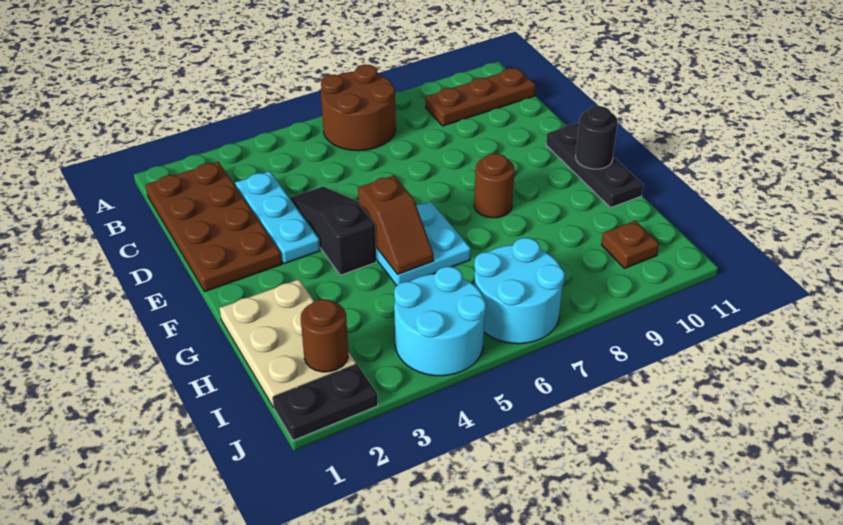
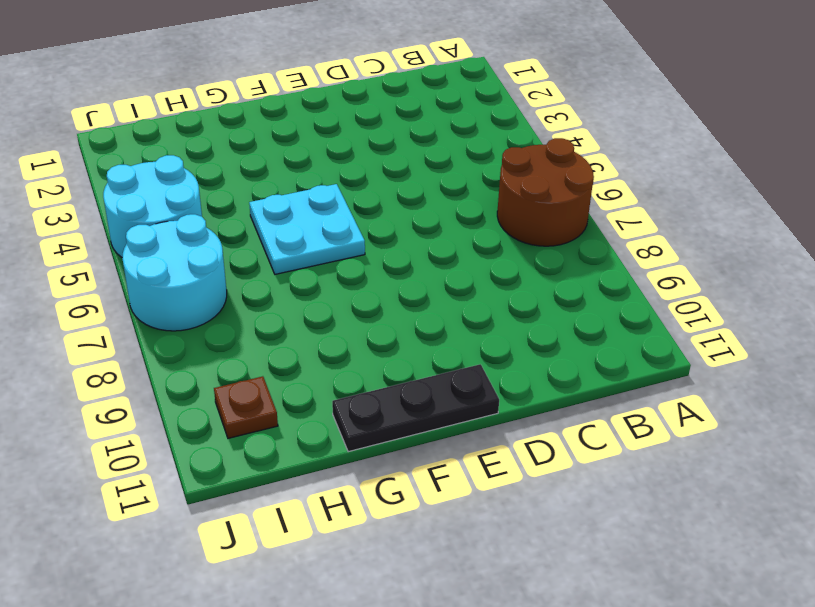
none -> brown plate B1:E2 level 1
none -> brown plate B9:B11 level 1
none -> cyan plate C3:E3 level 1

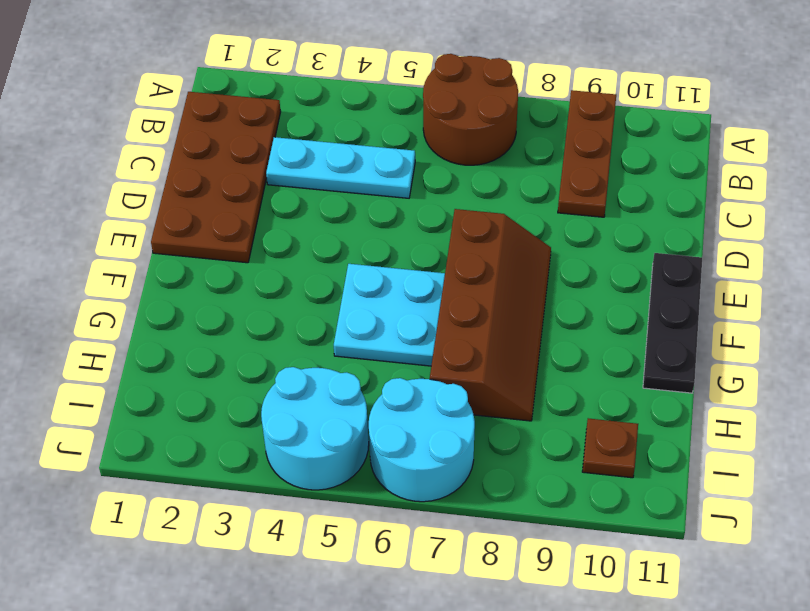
brown plate A9:C9 level 1 -> brown plate B9:B11 level 1
cyan plate C3:C5 level 1 -> cyan plate C3:E3 level 1
brown slope E7:H8 level 1 top 7 -> brown round brick F8 level 1
none -> black slope D4:F4 level 1 top F
none -> tan plate G1:I2 level 1
none -> black plate J1:J2 level 1

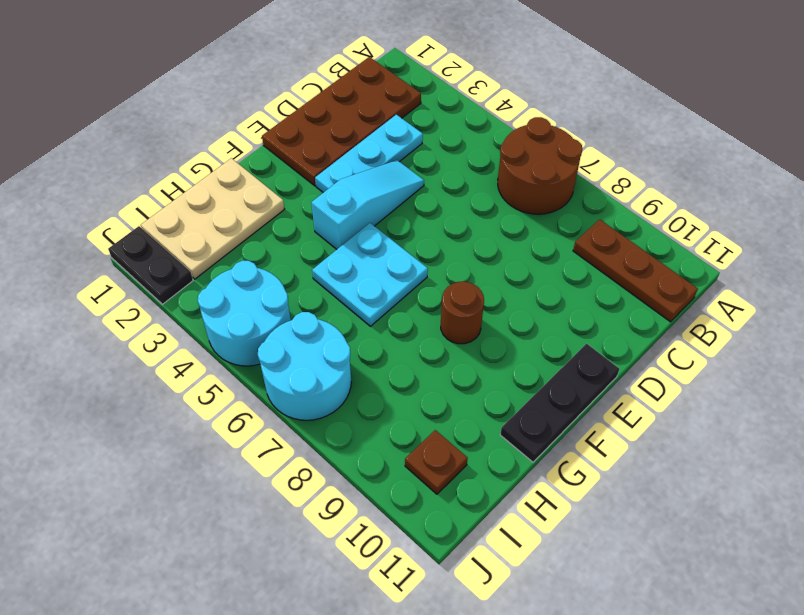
cyan slope D4:F4 level 1 top F -> black slope D4:F4 level 1 top F
none -> brown slope F5:G5 level 2 top F
none -> black round brick F11 level 2
none -> brown round brick I2 level 2

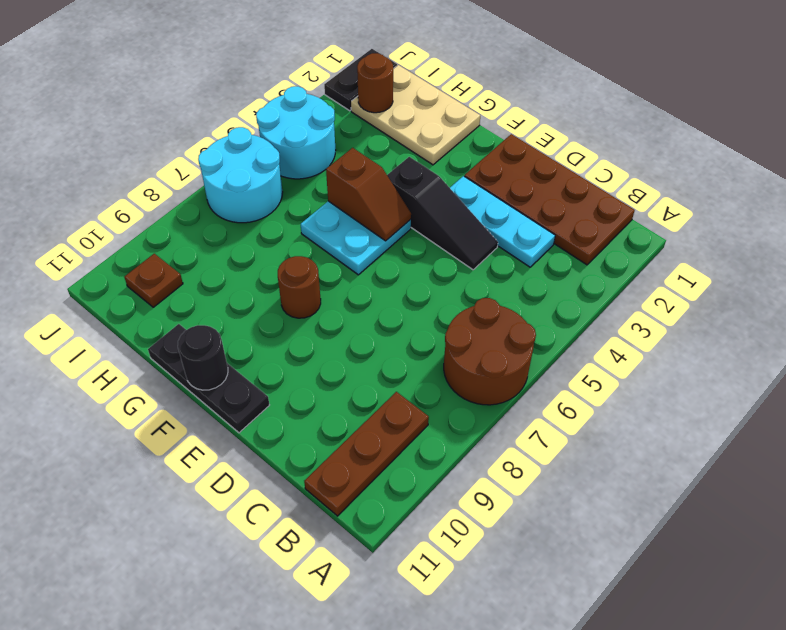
brown slope F5:G5 level 2 top G -> brown slope F5:G5 level 2 top F

